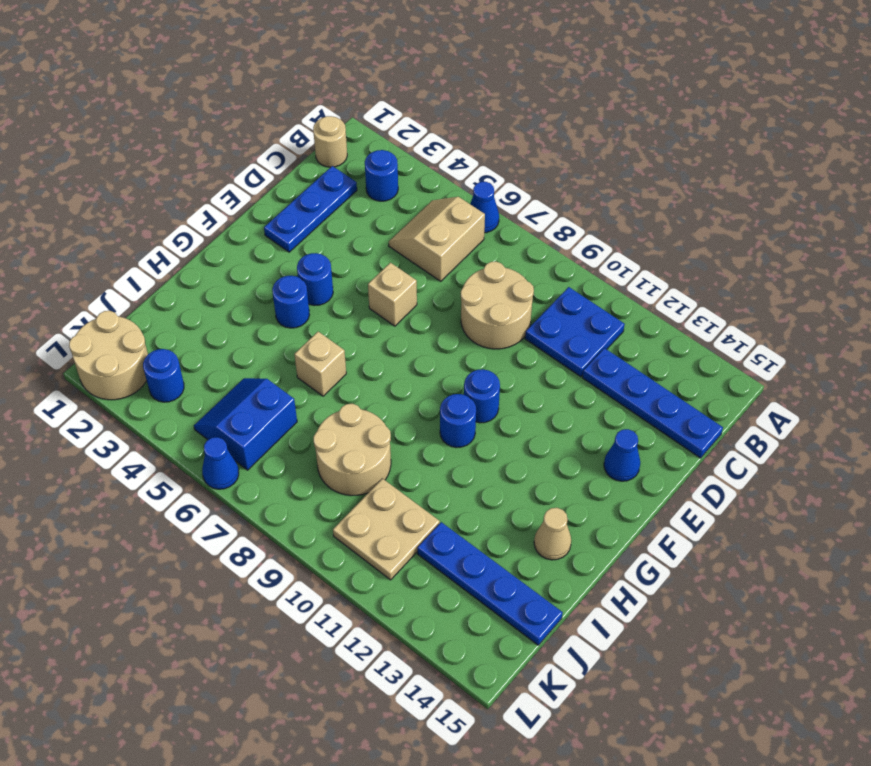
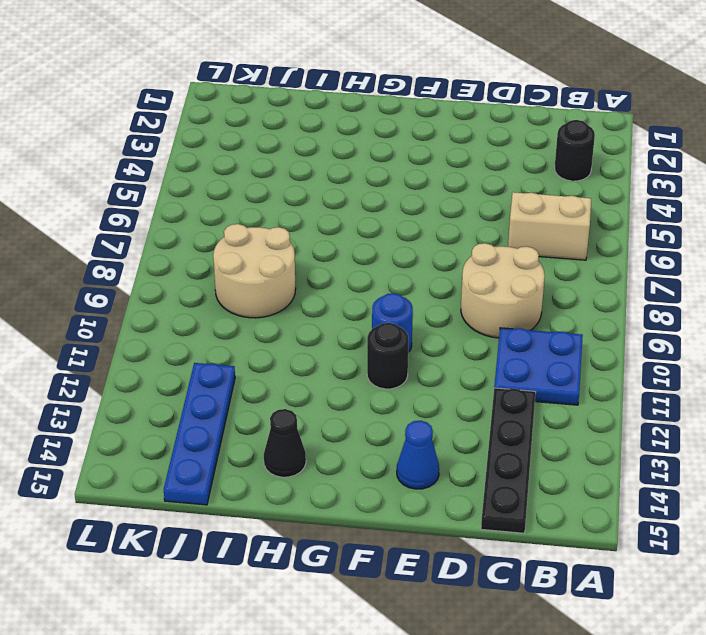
black round brick B3 level 1 -> blue round brick B3 level 1
black plate C12:C15 level 1 -> blue plate C12:C15 level 1
black round brick F11 level 1 -> none
black cone H14 level 1 -> tan cone H14 level 1
none -> blue cone A6 level 1
none -> tan round brick B1 level 1
none -> blue plate C2:E2 level 1

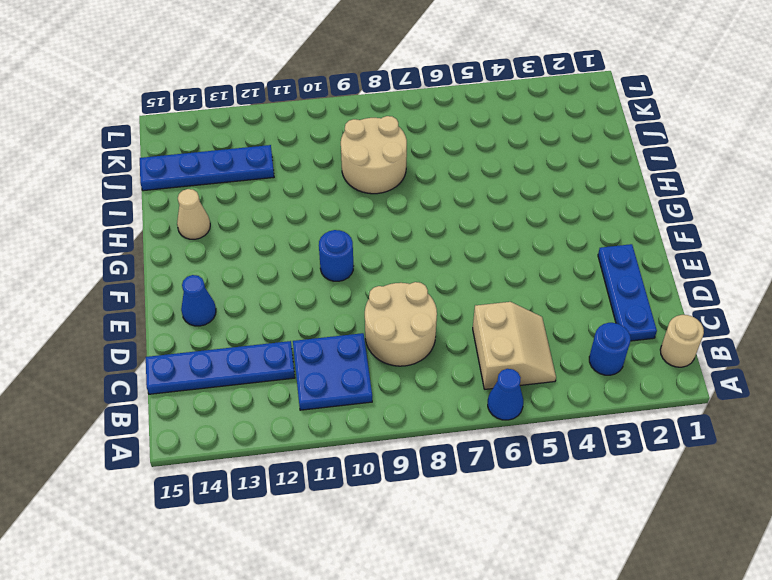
none -> tan brick E6 level 1
none -> blue round brick F4 level 1
none -> blue round brick G4 level 1

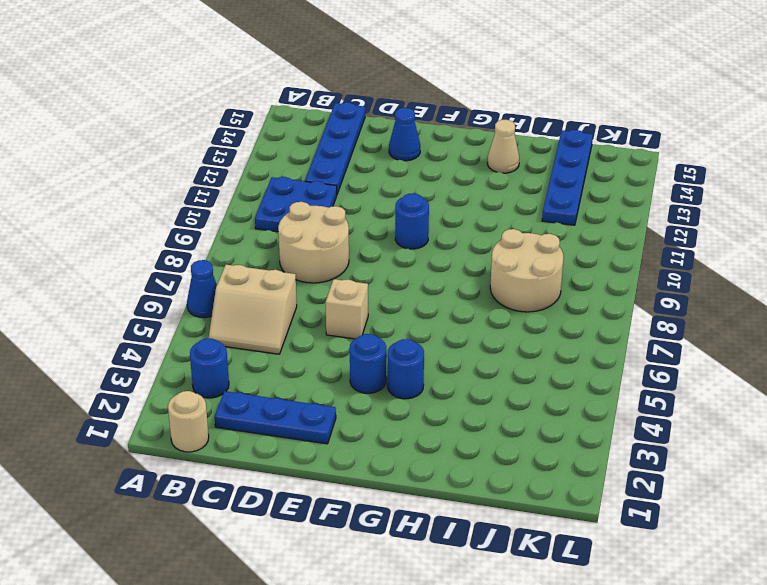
none -> blue round brick G10 level 1
none -> tan brick H6 level 1
none -> blue slope J5:K6 level 1 top 6

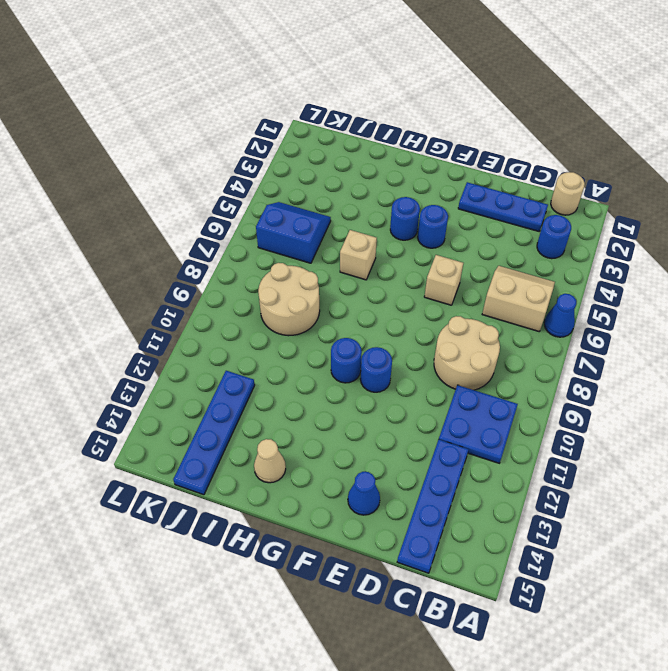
none -> tan plate J10:K11 level 1
none -> tan round brick K1:L2 level 1
none -> blue round brick K3 level 1

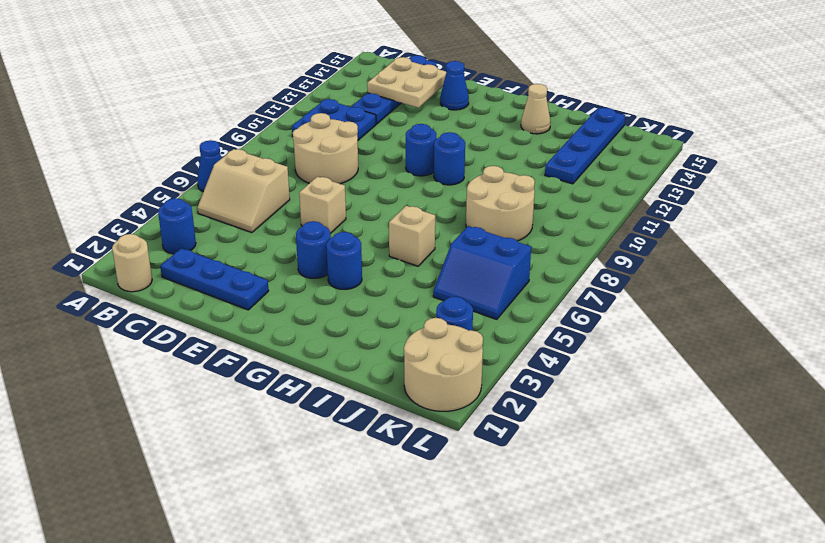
tan plate C13:D14 level 2 -> tan plate J10:K11 level 1
none -> blue cone L6 level 1

